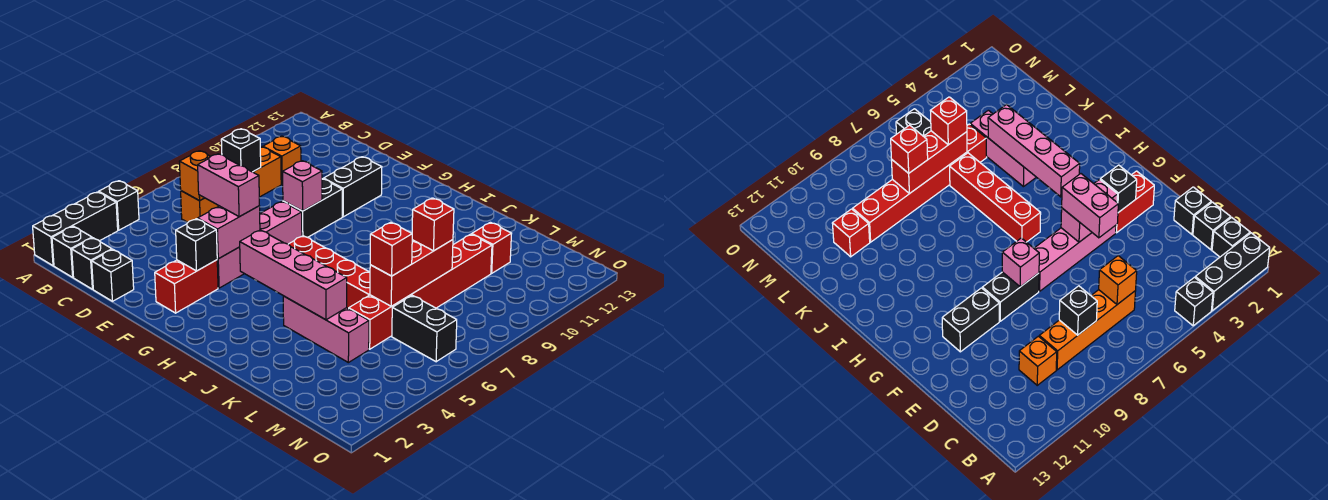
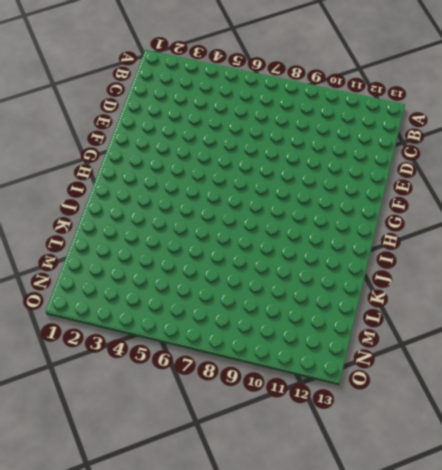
none -> black brick A1:A3 level 1
none -> black brick A4 level 1
none -> black brick B1 level 1

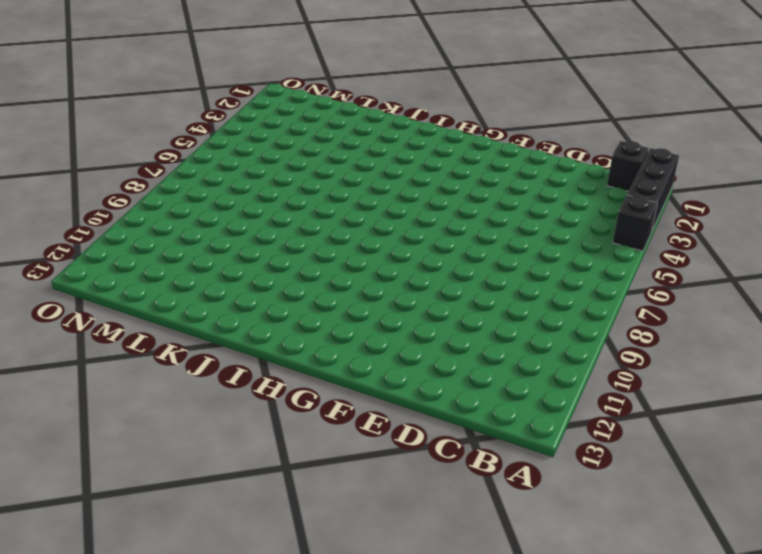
none -> black brick C1 level 1
none -> orange brick C6:C9 level 1
none -> orange brick C10 level 1

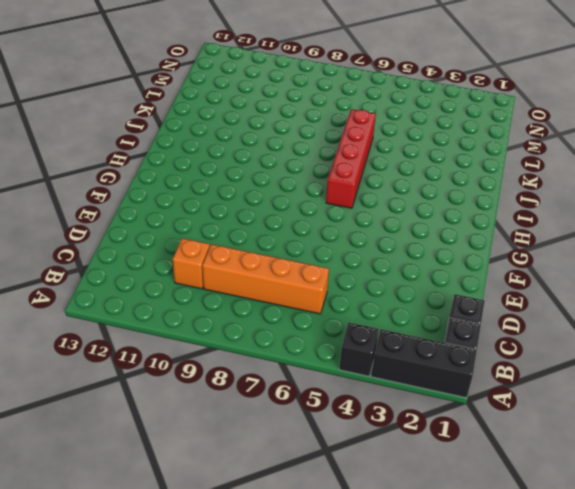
none -> black brick D1 level 1
none -> red brick F2:F3 level 1
none -> pink brick F4:F7 level 1

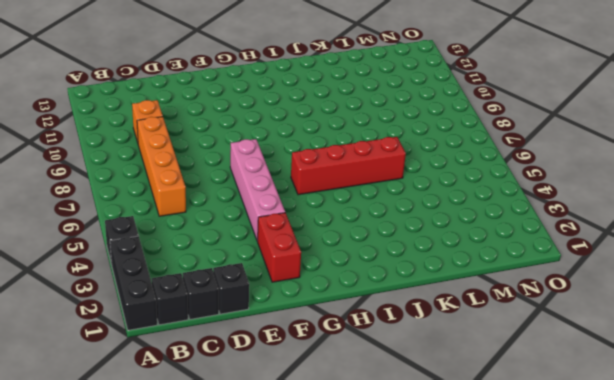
none -> black brick F8:F9 level 1
none -> black brick F10:F11 level 1
none -> pink brick J4:L4 level 1

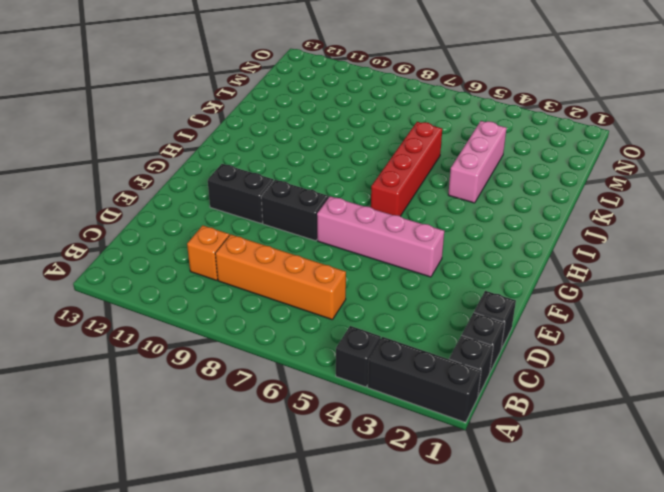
none -> red brick F2:F3 level 1
none -> red brick L5:L10 level 1
none -> red brick L11 level 1

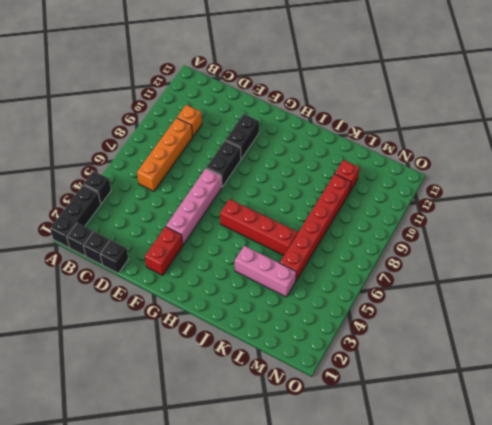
none -> black brick M6:N6 level 1
none -> orange brick C6 level 2
none -> black brick C8 level 2

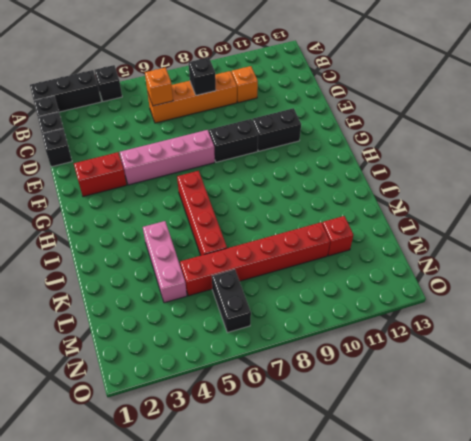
none -> black brick F3 level 2
none -> pink brick F4:F5 level 2
none -> pink brick F8 level 2

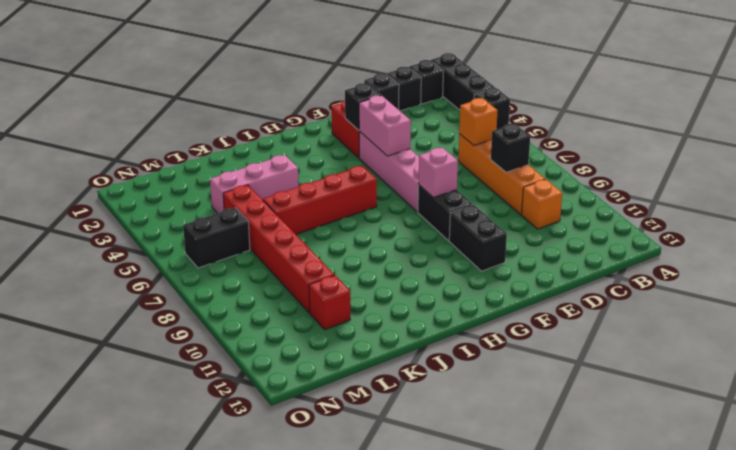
none -> pink brick H4:K4 level 2
none -> red brick L6:L8 level 2
none -> pink brick E5:F5 level 3

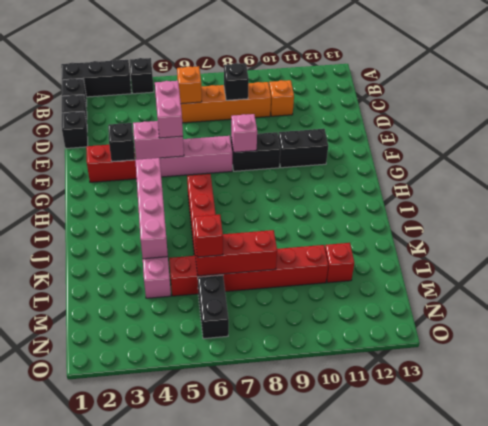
none -> red brick L8 level 3

